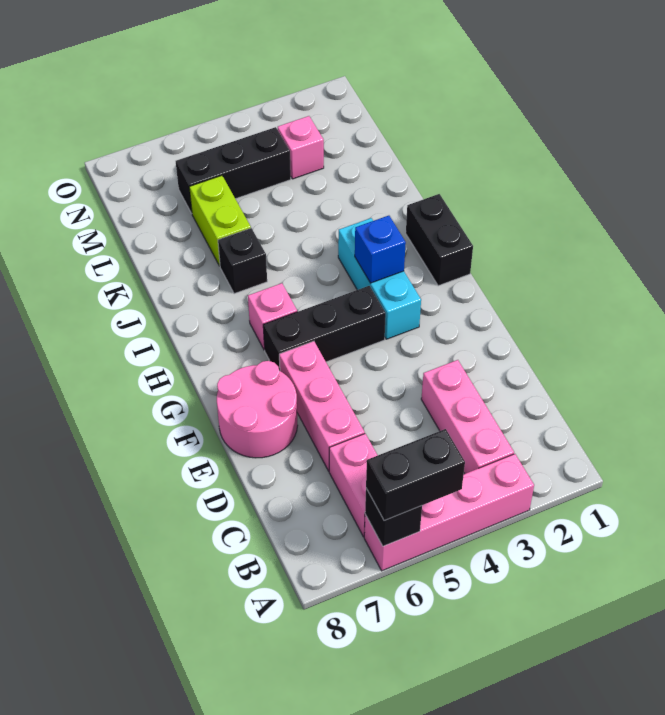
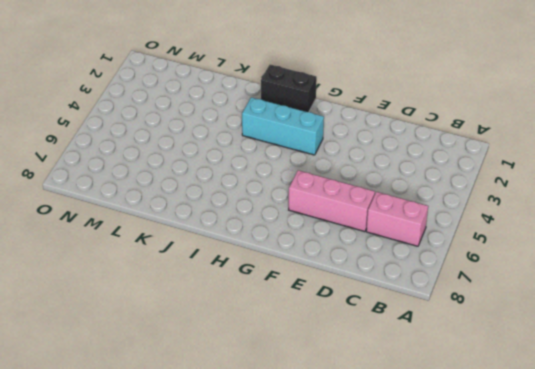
none -> pink brick A3:A6 level 1
none -> pink brick B3:D3 level 1
none -> pink round brick E7:F8 level 1

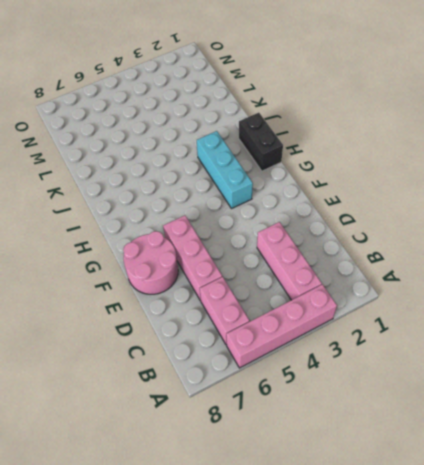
none -> black brick G4:G6 level 1
none -> pink brick H6 level 1
none -> black brick J6 level 1

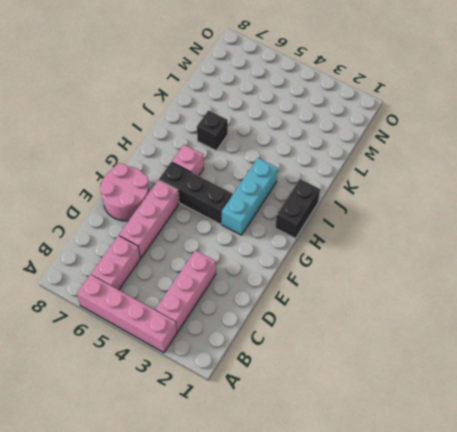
none -> lime brick K6:L6 level 1
none -> pink brick M3 level 1
none -> black brick M4:M6 level 1

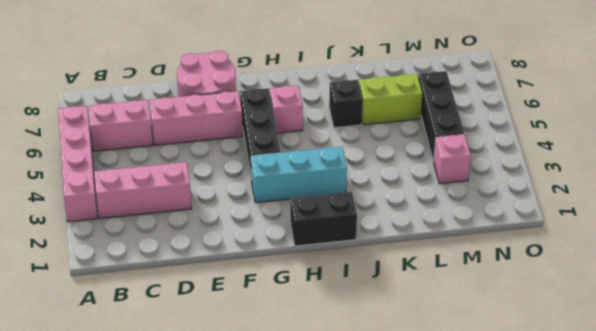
none -> black brick A6 level 2
none -> blue brick H3 level 2
none -> black brick A5:A6 level 3

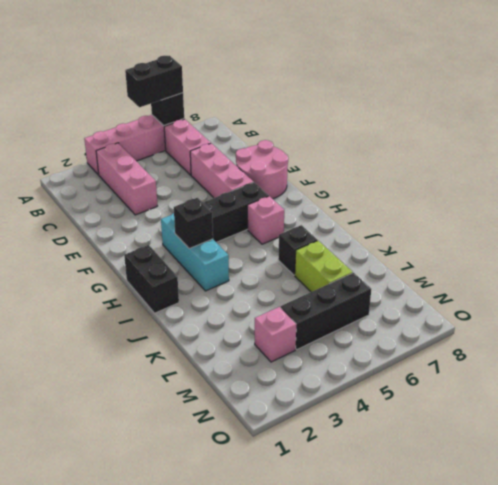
black brick H3 level 2 -> blue brick H3 level 2

